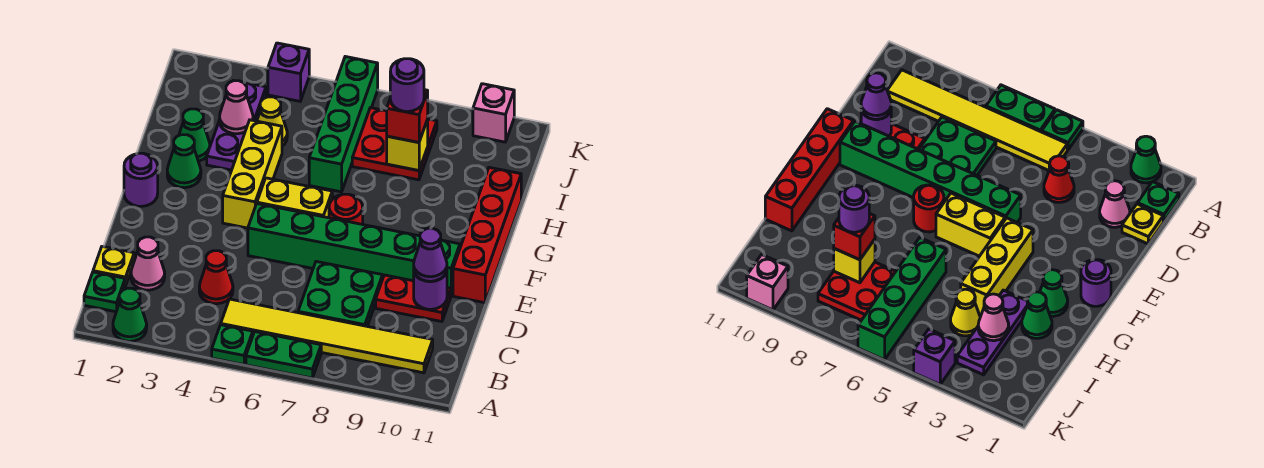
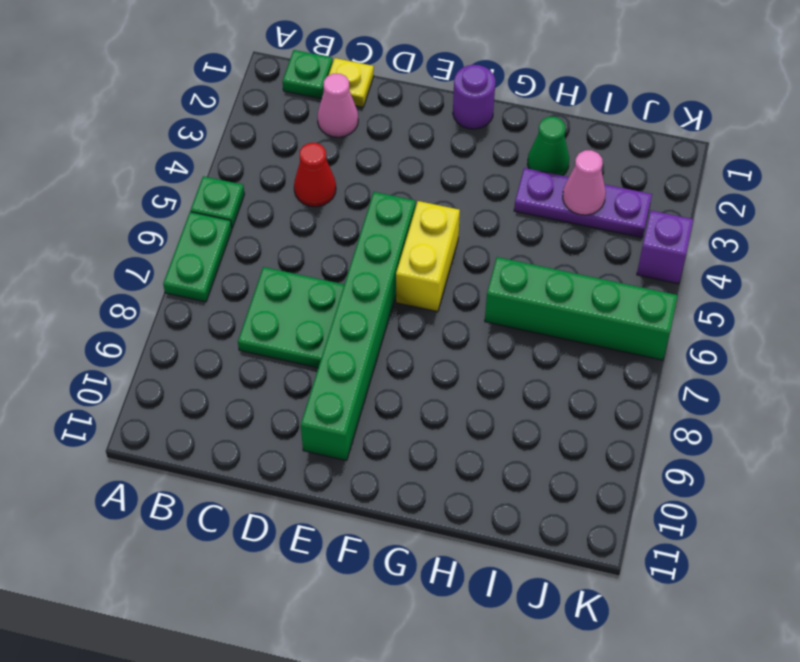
none -> green cone A2 level 1
none -> yellow tile B5:B10 level 1
none -> red plate D9:D10 level 1
none -> red brick E11:H11 level 1

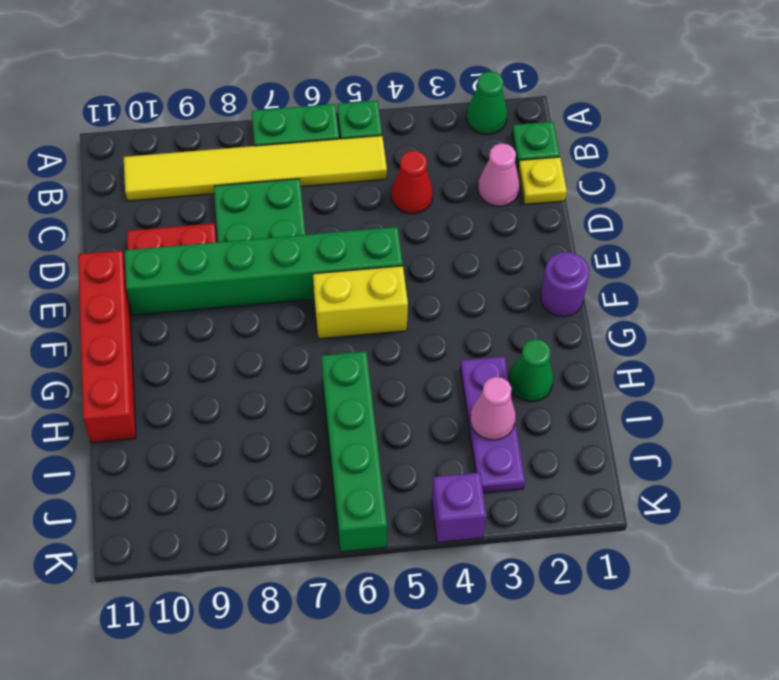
none -> yellow brick F4:H4 level 1
none -> red round brick F7 level 1
none -> green cone G2 level 1
none -> yellow cone I4 level 1

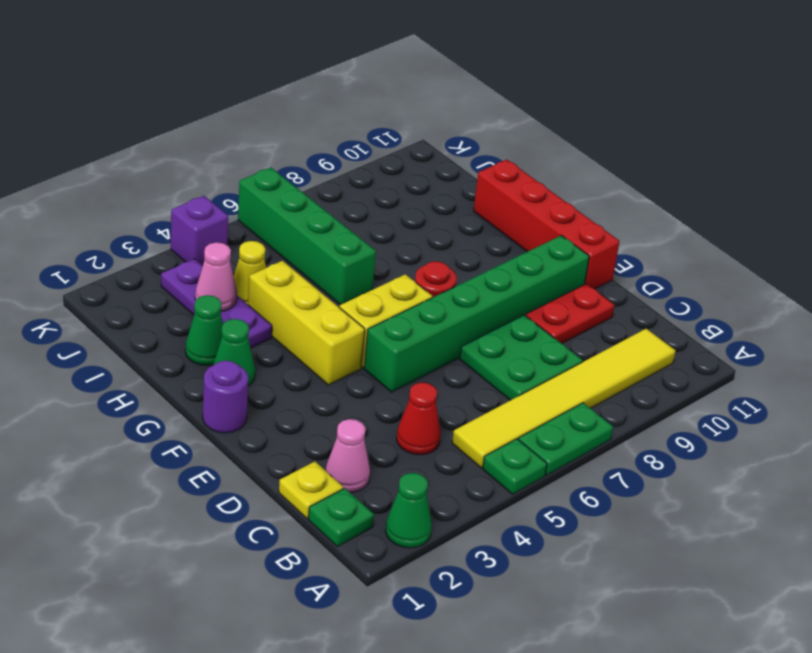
none -> red plate I7:J8 level 1
none -> pink brick K10 level 1
none -> purple round brick D10 level 2
none -> yellow brick I8 level 2

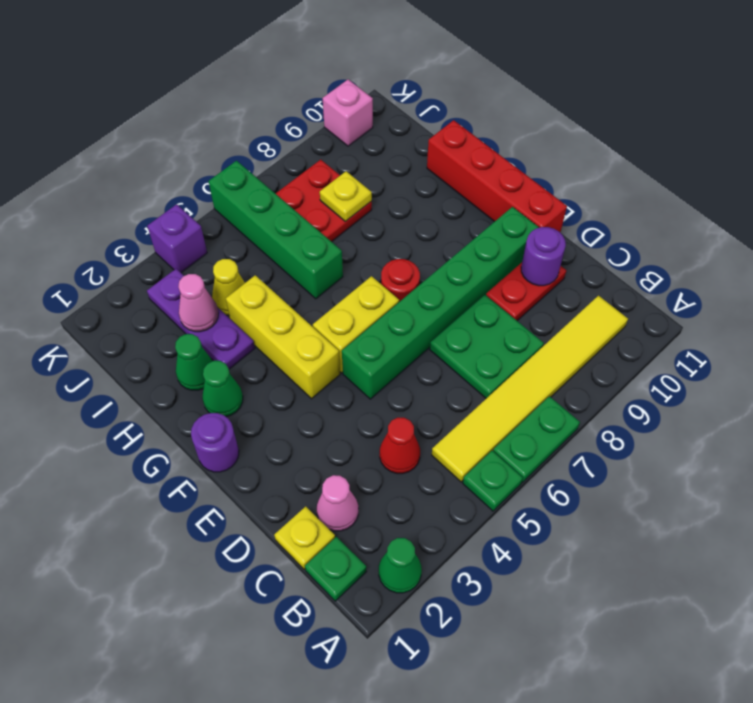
yellow plate I8 level 2 -> yellow brick I8 level 2
none -> purple cone D10 level 3
none -> red brick I8 level 3
none -> purple round brick I8 level 4

